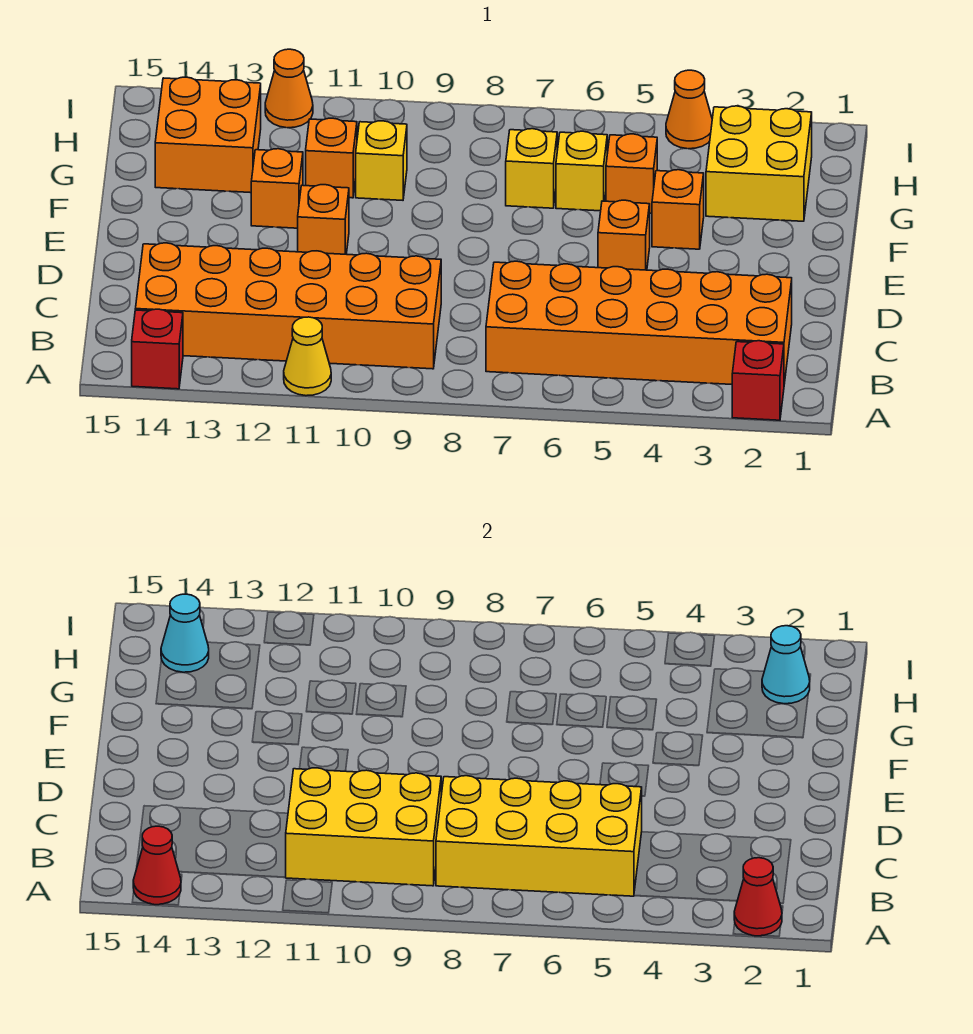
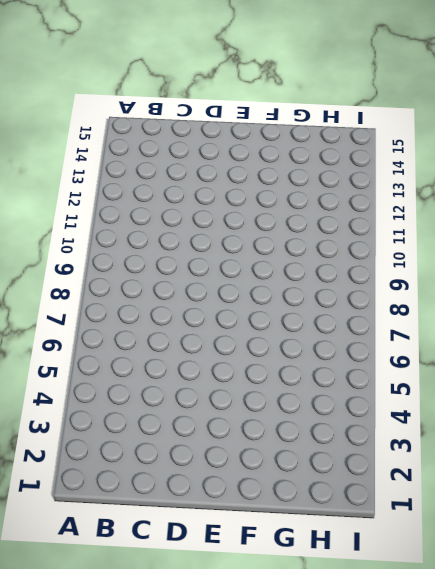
none -> red brick A2 level 1
none -> yellow cone A11 level 1
none -> red brick A14 level 1

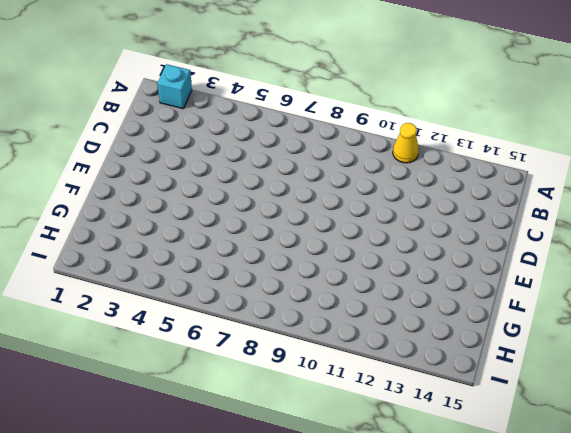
cyan brick A2 level 1 -> red brick A2 level 1
none -> red brick A14 level 1
none -> orange brick B2:C7 level 1
none -> orange brick B9:C14 level 1

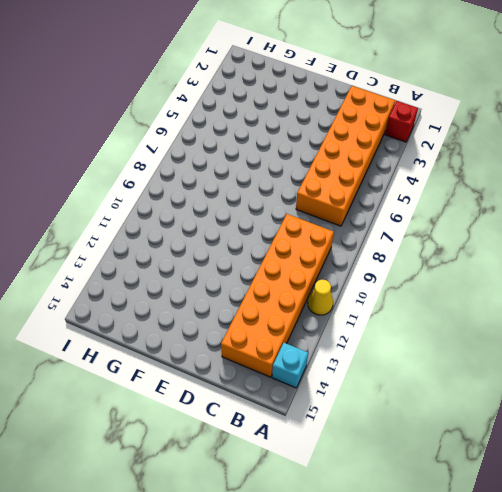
cyan brick A14 level 1 -> red brick A14 level 1
none -> orange brick E5 level 1
none -> orange brick E11 level 1
none -> orange brick F4 level 1

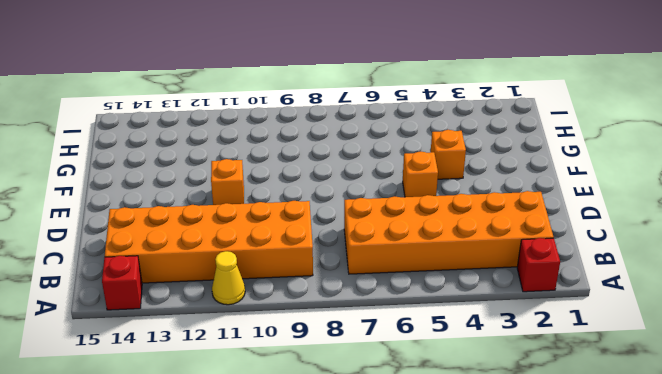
none -> orange brick F12 level 1
none -> yellow brick G2:H3 level 1
none -> orange brick G5 level 1

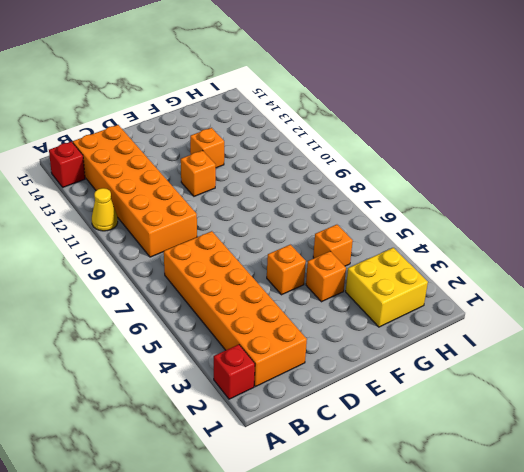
none -> yellow brick G6 level 1
none -> yellow brick G7 level 1
none -> yellow brick G10 level 1

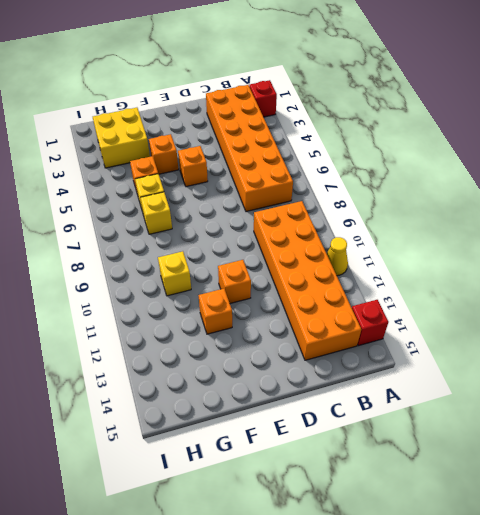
none -> orange brick G11 level 1
none -> orange brick G13:H14 level 1
none -> orange cone I4 level 1

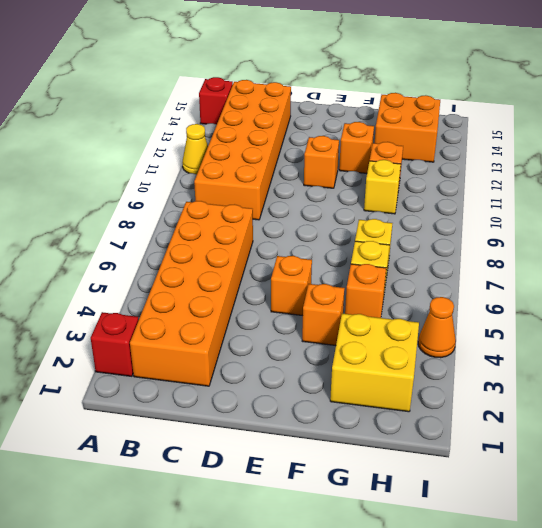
none -> orange cone I12 level 1
none -> red cone A2 level 2
none -> red cone A14 level 2

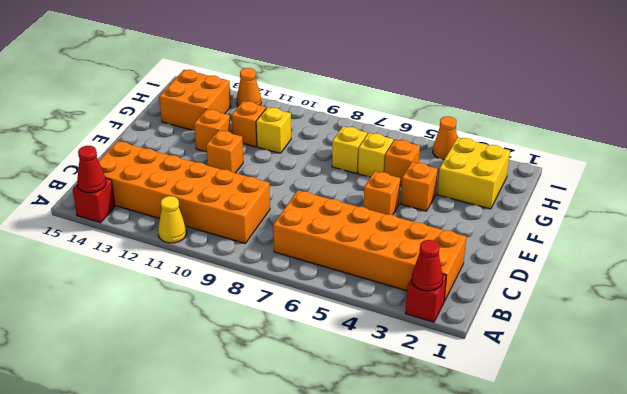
none -> yellow brick B5:C8 level 2
none -> yellow brick B9:C11 level 2
none -> cyan cone H2 level 2

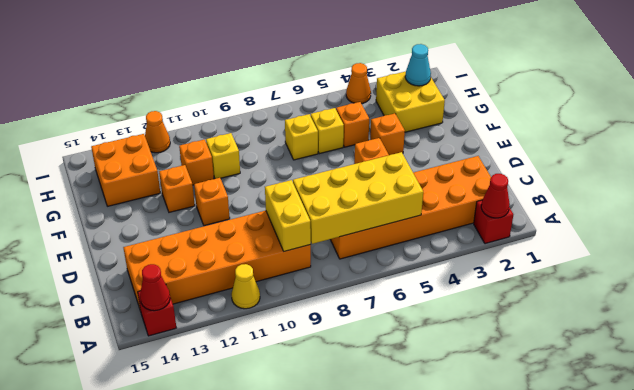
yellow brick B9:C9 level 2 -> yellow brick B9:C11 level 2
none -> cyan cone H14 level 2

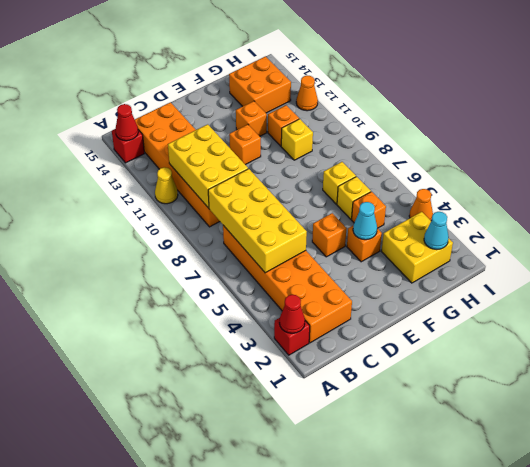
cyan cone F4 level 2 -> cyan cone H14 level 2

